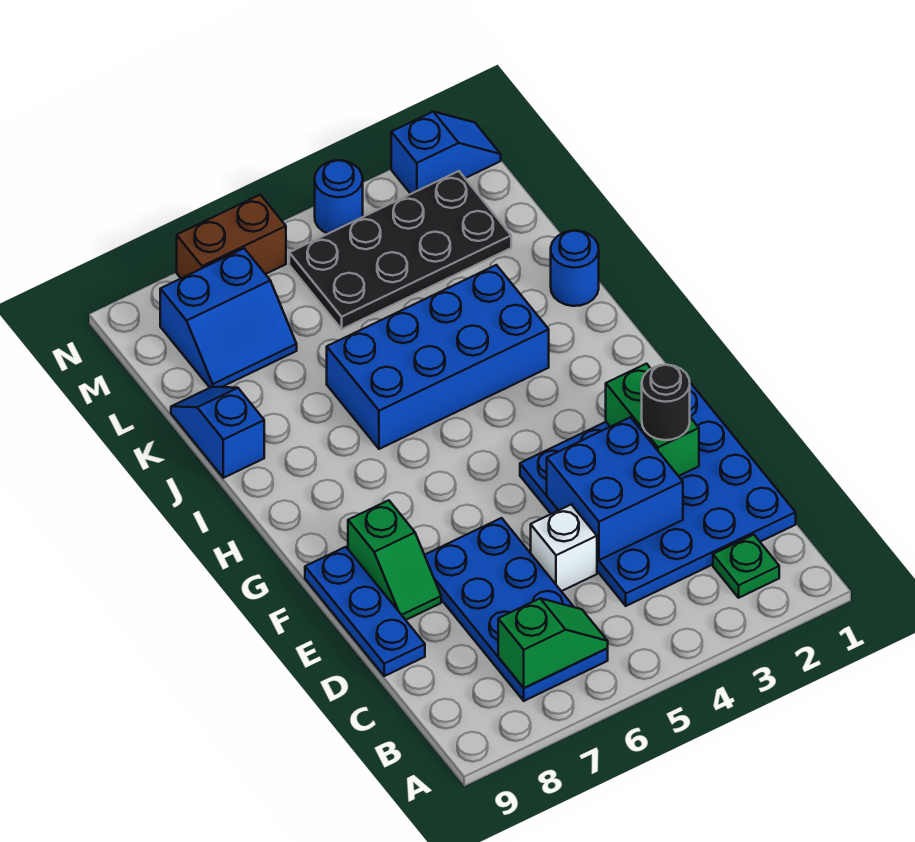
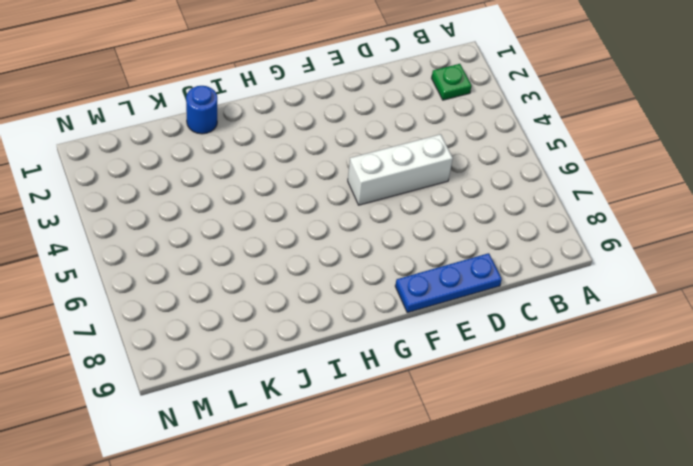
white brick D5:F5 level 1 -> white brick D5 level 1
none -> blue plate B6:E7 level 1
none -> blue plate C1:F4 level 1
none -> green slope E8:F8 level 1 top F

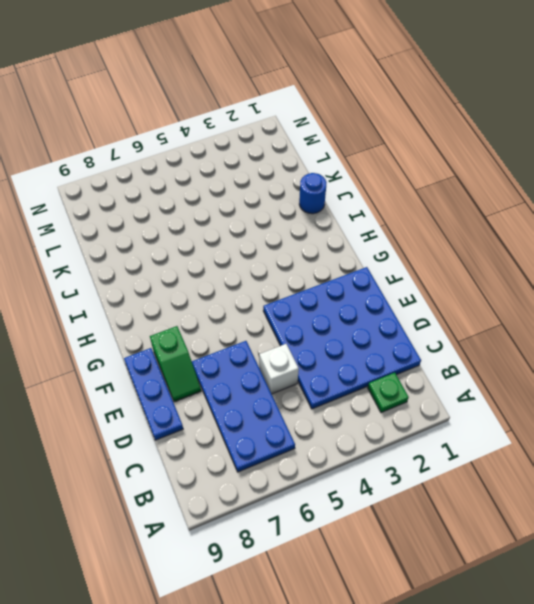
none -> blue brick I3:J6 level 1
none -> blue slope J9:K9 level 1 top J
none -> black plate L2:M5 level 1

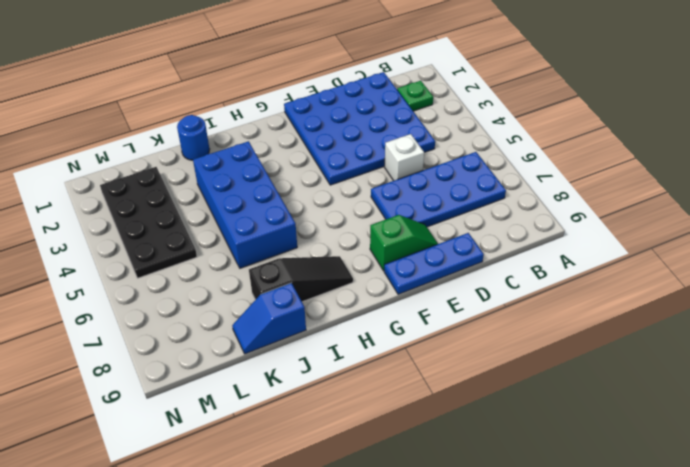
black slope H8:J8 level 1 top J -> none
none -> blue slope L7:M8 level 1 top M
none -> blue slope N1:N2 level 1 top 2
none -> blue round brick N4 level 1

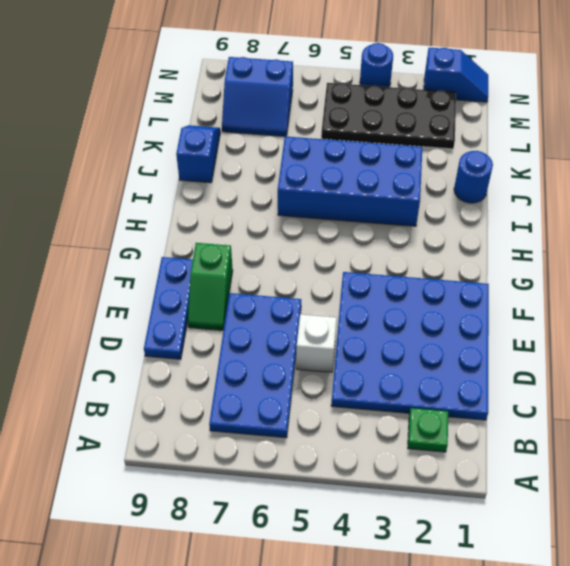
none -> brown brick N6:N7 level 1
none -> green slope B6:B7 level 2 top 7
none -> blue brick D3:E4 level 2

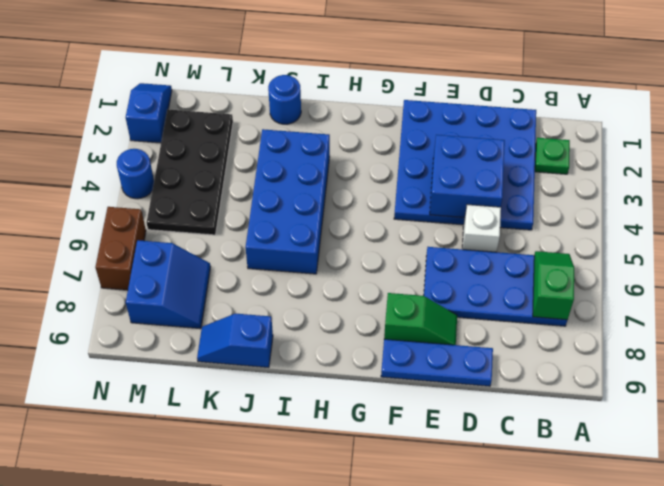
none -> green brick E2:F2 level 2
none -> black round brick E2 level 3

